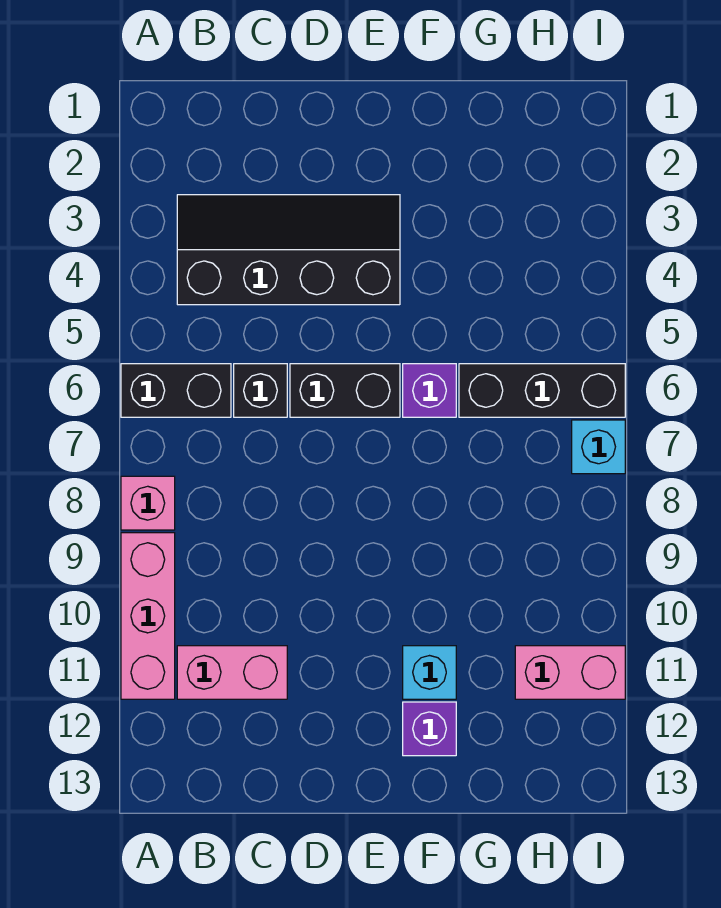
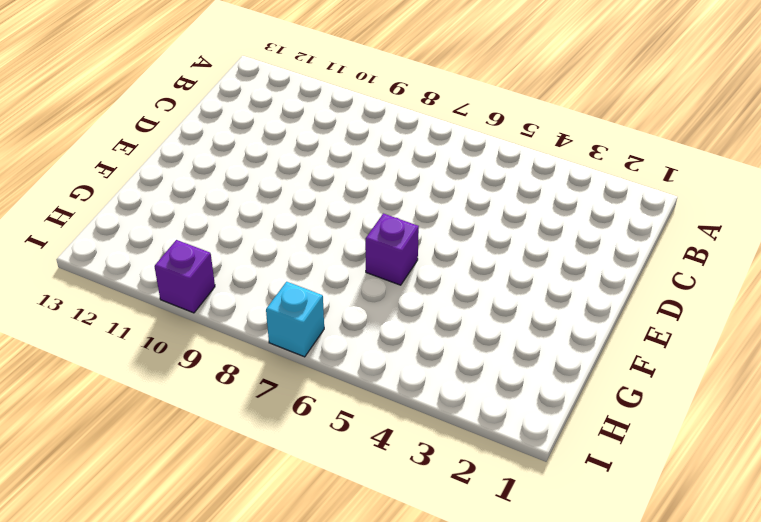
purple brick I10 level 1 -> purple brick F12 level 1
none -> black brick A6:B6 level 1
none -> pink brick A8 level 1
none -> pink brick A9:A11 level 1

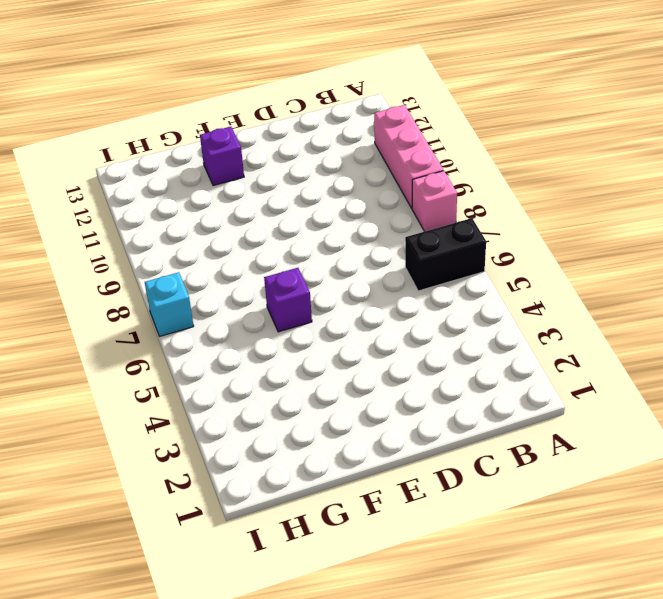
none -> black slope B3:E4 level 1 top 4
none -> pink brick B11:C11 level 1
none -> black brick C6 level 1

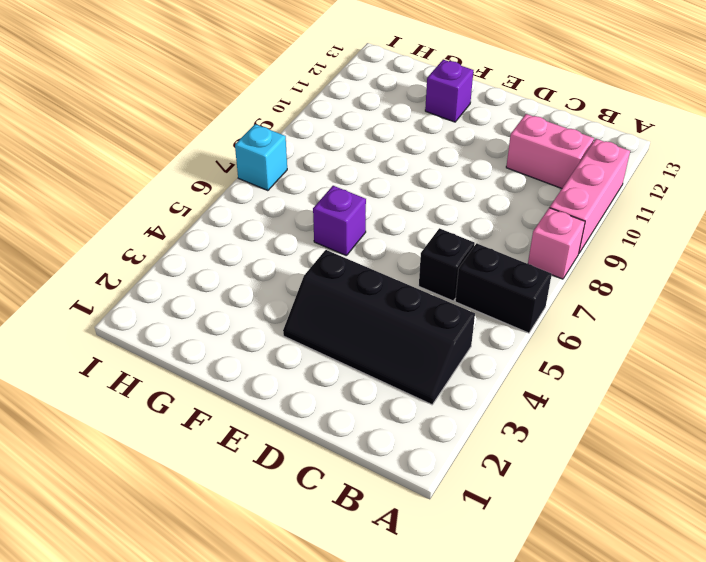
none -> black brick D6:E6 level 1
none -> cyan brick F11 level 1
none -> black brick G6:I6 level 1

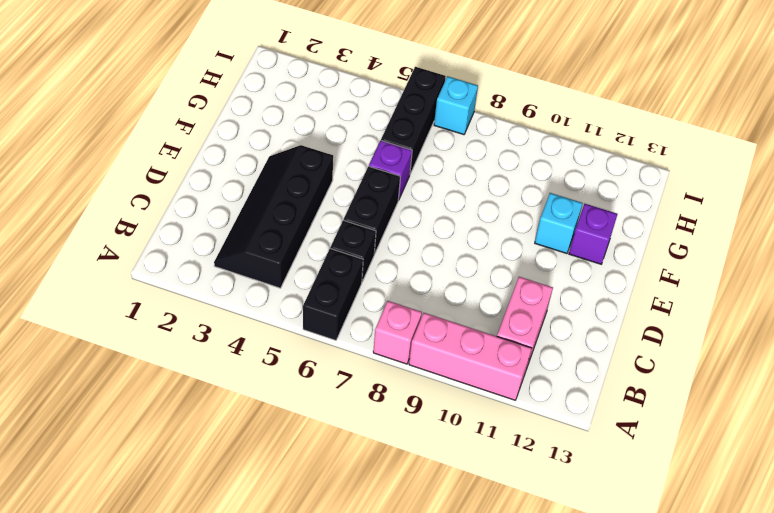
none -> pink brick H11:I11 level 1

